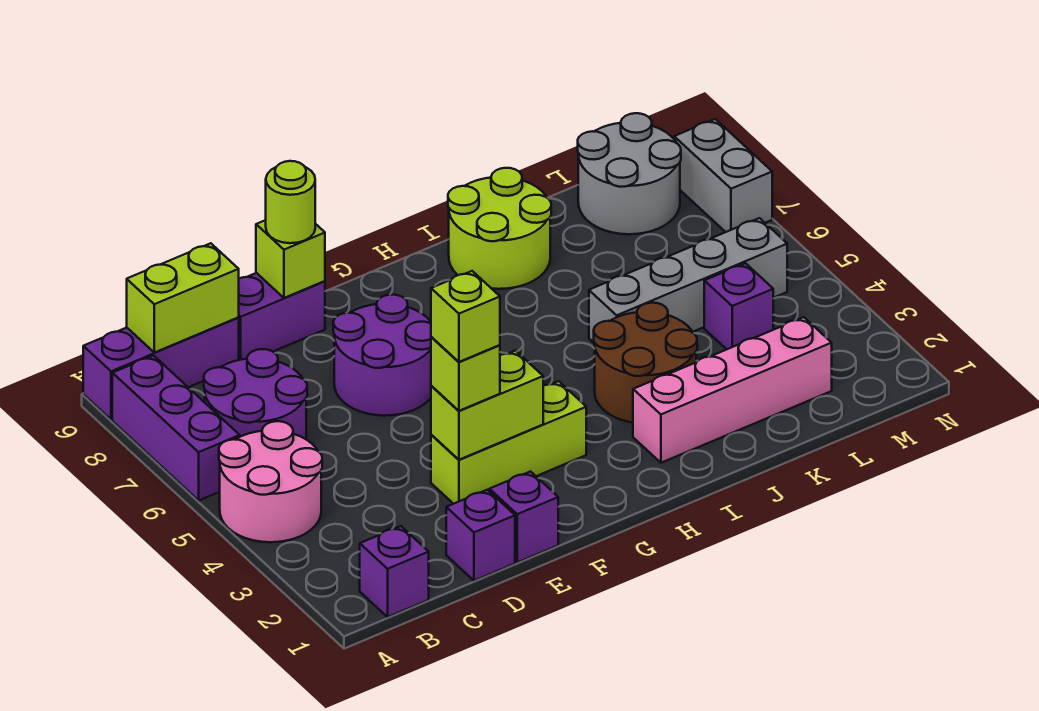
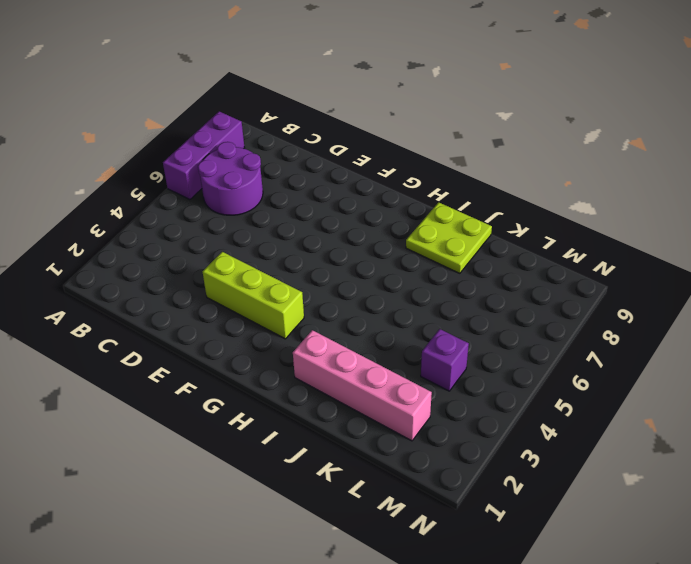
lime plate I8:J9 level 1 -> lime round brick I8:J9 level 1
none -> pink round brick A4:B5 level 1
none -> purple brick A9:C9 level 1
none -> purple brick B1 level 1

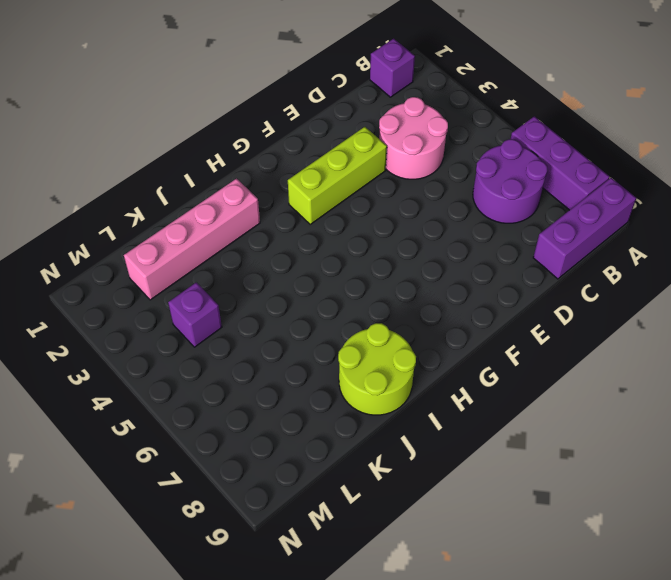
pink round brick C3:D4 level 1 -> pink round brick A4:B5 level 1
none -> purple brick D1 level 1
none -> purple brick D9:E9 level 1
none -> purple brick E1 level 1

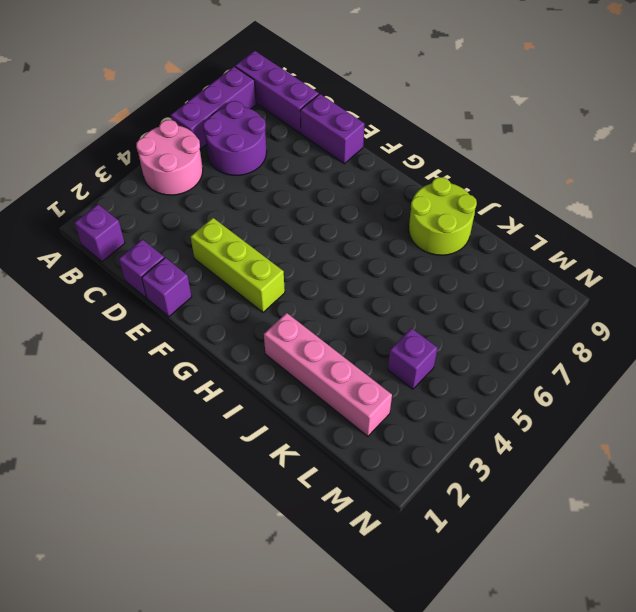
none -> purple round brick E6:F7 level 1
none -> brown round brick I3:J4 level 1
none -> grey brick J5:M5 level 1

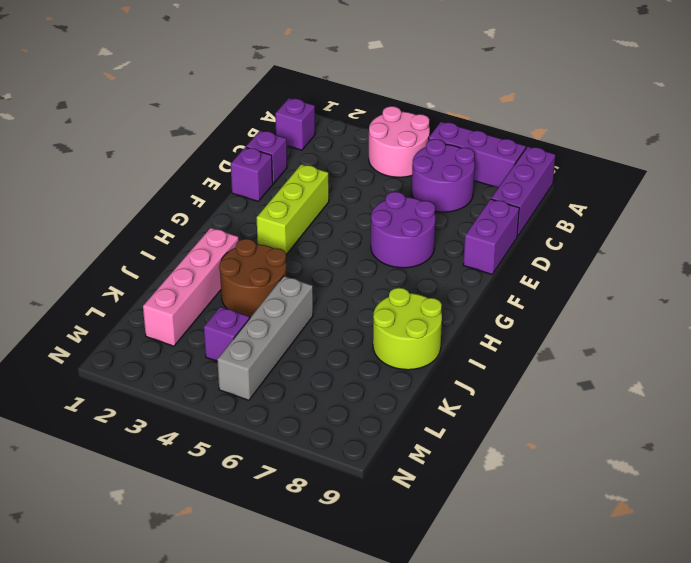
none -> grey round brick L8:M9 level 1
none -> grey brick N7:N8 level 1
none -> lime brick B9:C9 level 2

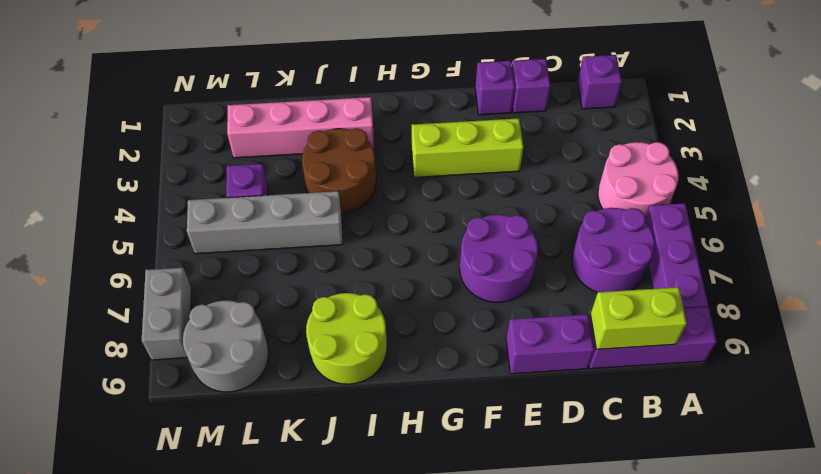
none -> lime brick E3:F3 level 2
none -> lime brick E9 level 2
none -> lime brick E3 level 3

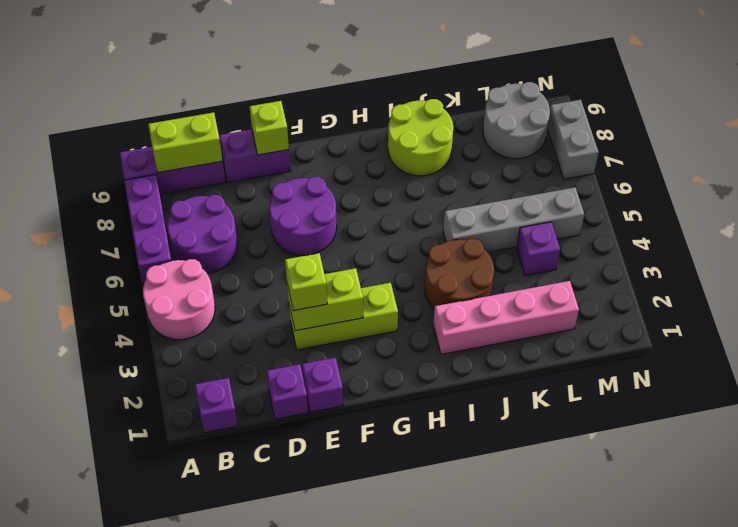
none -> lime round brick E9 level 3
none -> lime brick E3 level 4

